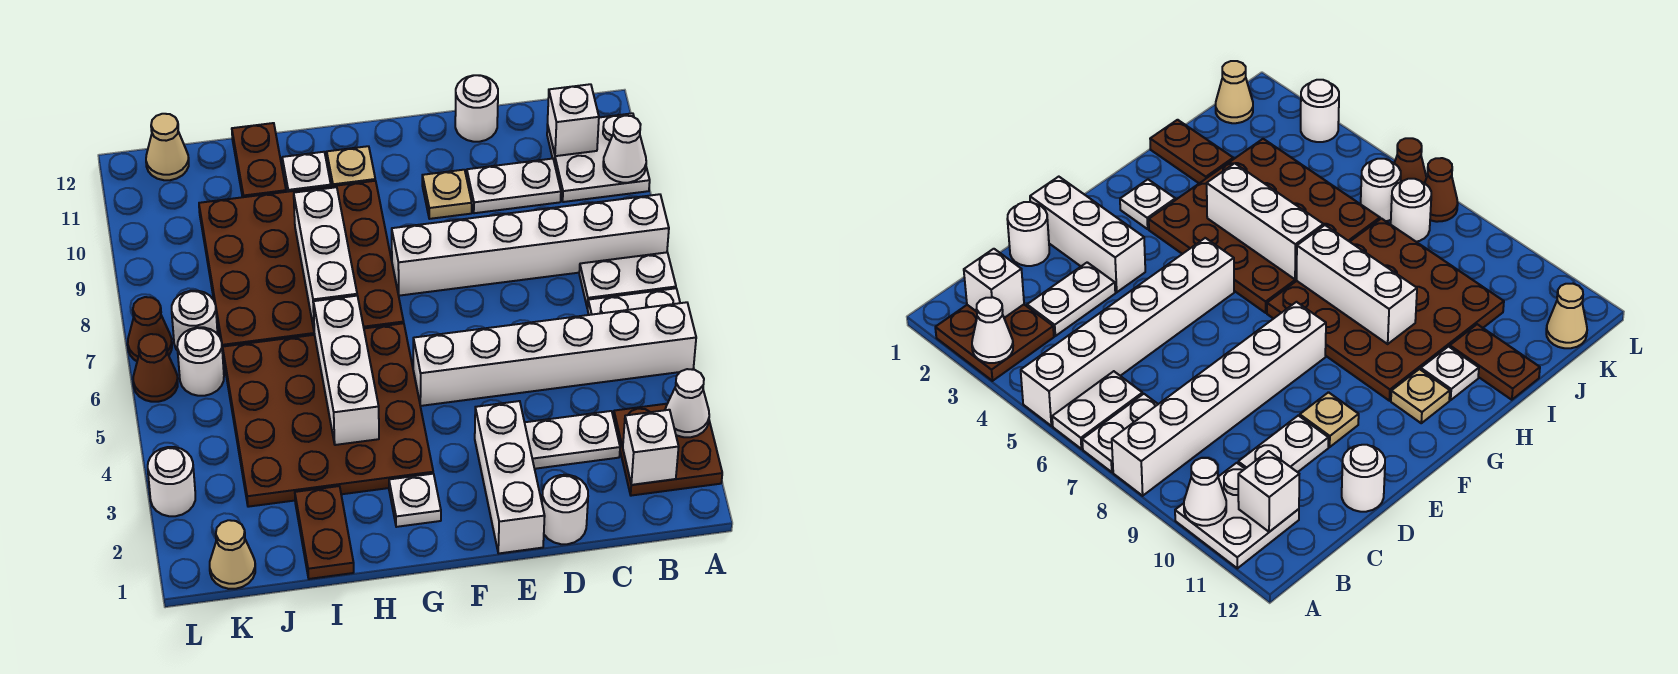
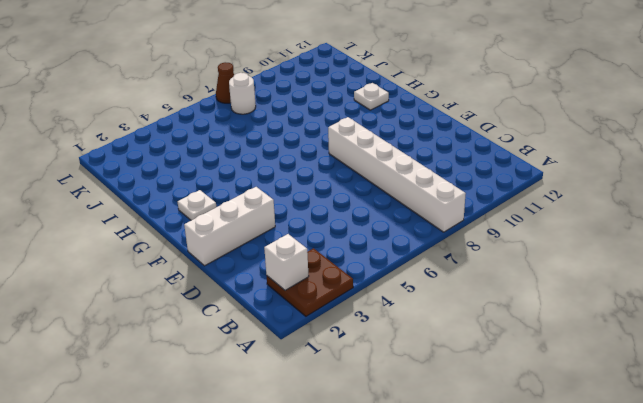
none -> white brick A5:F5 level 1
none -> white plate A6:B6 level 1
none -> white plate A7:B7 level 1
none -> white plate A10:B11 level 1

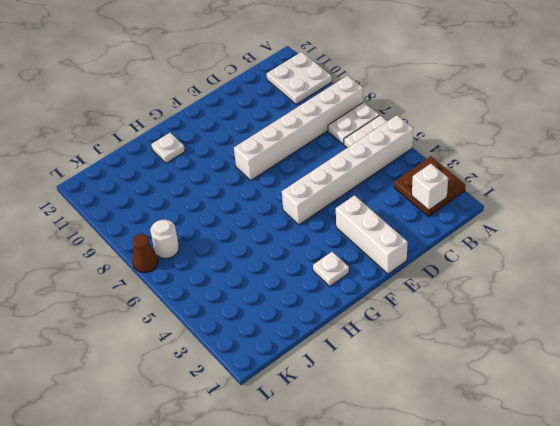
none -> white plate C3:D3 level 1
none -> white plate C10:D10 level 1
none -> white round brick D1 level 1
none -> white round brick D12 level 1

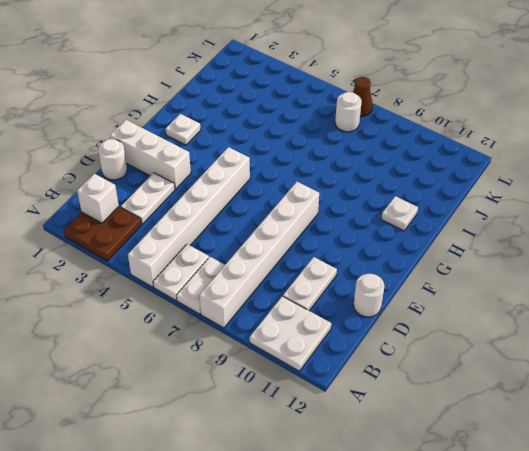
none -> tan plate E10 level 1
none -> brown plate G3:J6 level 1
none -> brown plate G7:J10 level 1
none -> tan plate G11 level 1

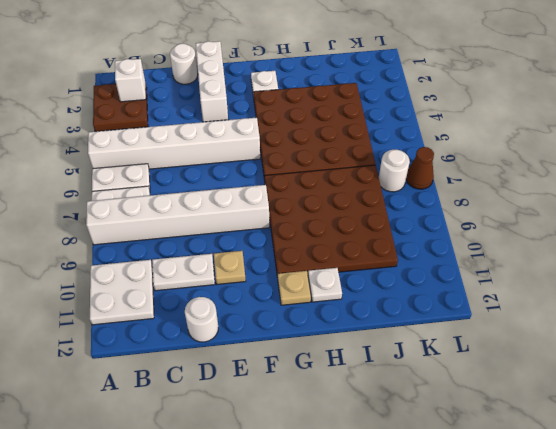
none -> white plate C3:D3 level 1
none -> brown plate I1:I2 level 1
none -> brown plate I11:I12 level 1
none -> tan cone K1 level 1

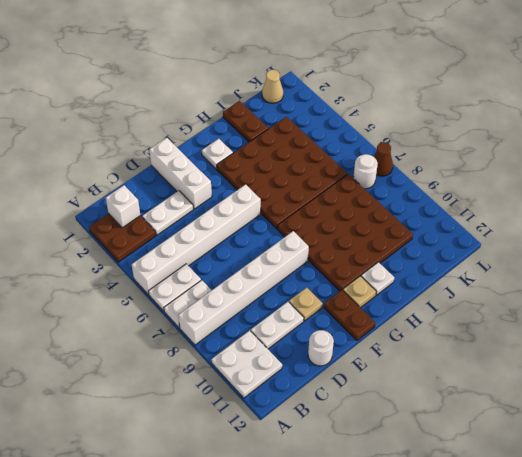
brown plate F11:F12 level 1 -> brown plate I11:I12 level 1
none -> white round brick D1 level 1
none -> white round brick K6 level 1
none -> tan cone K12 level 1
none -> white round brick L3 level 1

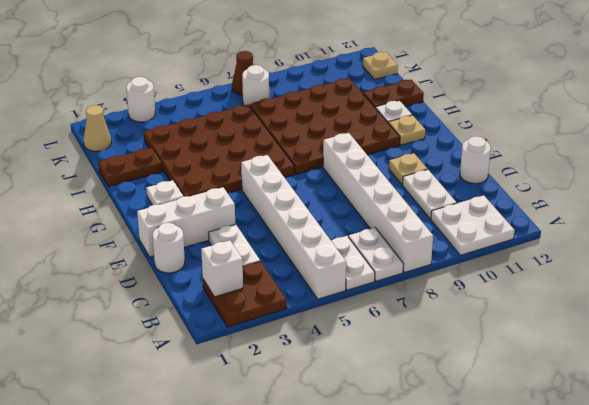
tan plate K12 level 1 -> tan cone K12 level 1
none -> white round brick K6 level 1
none -> brown cone L6 level 1
none -> white cone A3 level 2
none -> white cone A10 level 2

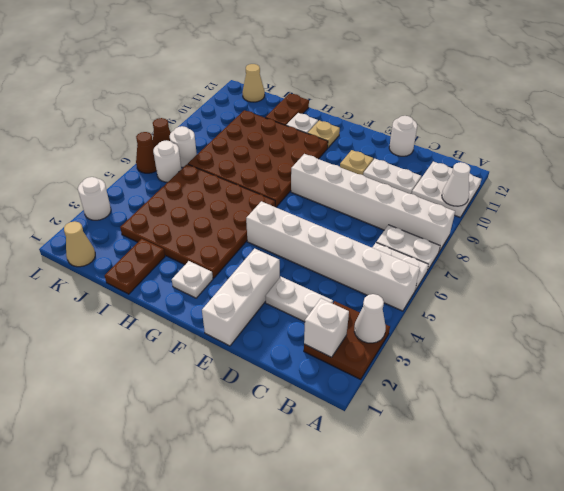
none -> white round brick D1 level 1
none -> white brick B11 level 2
none -> white brick H4:H6 level 2
none -> white brick H7:H9 level 2

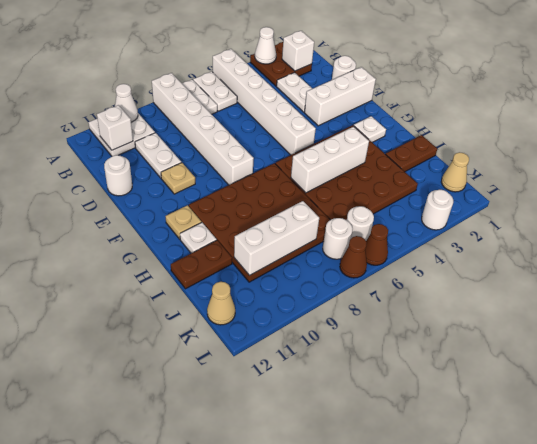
white brick J8:J10 level 2 -> white brick H7:H9 level 2

